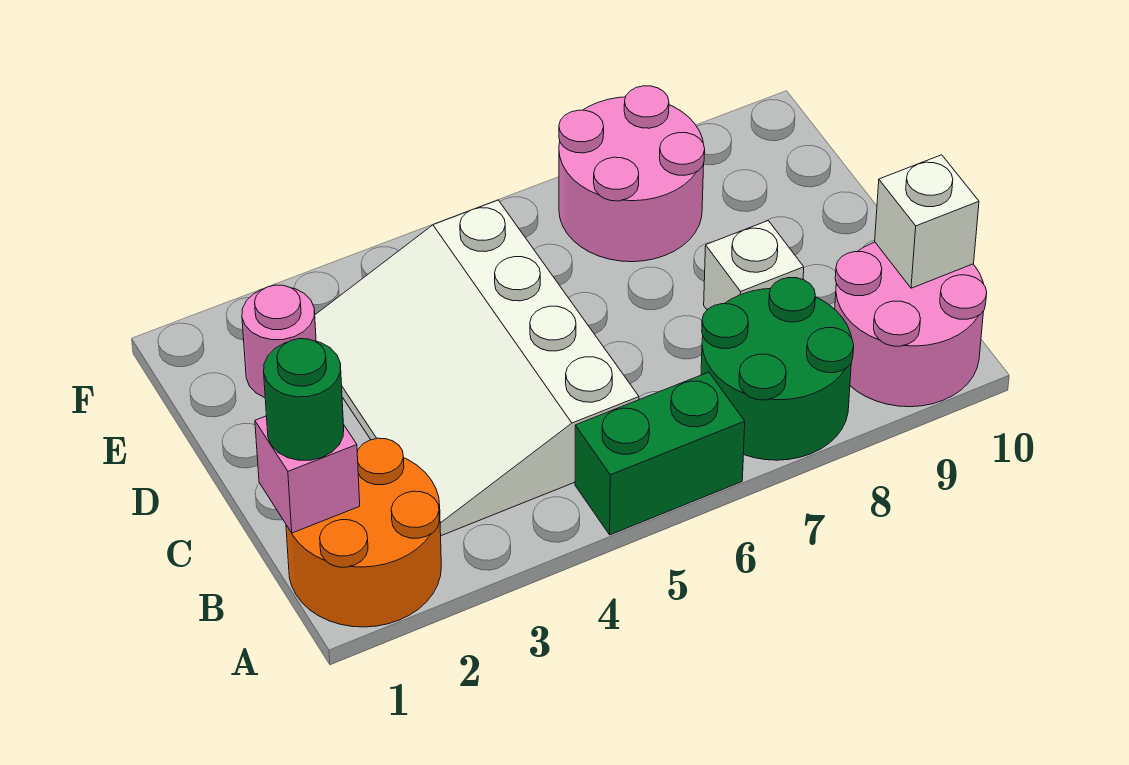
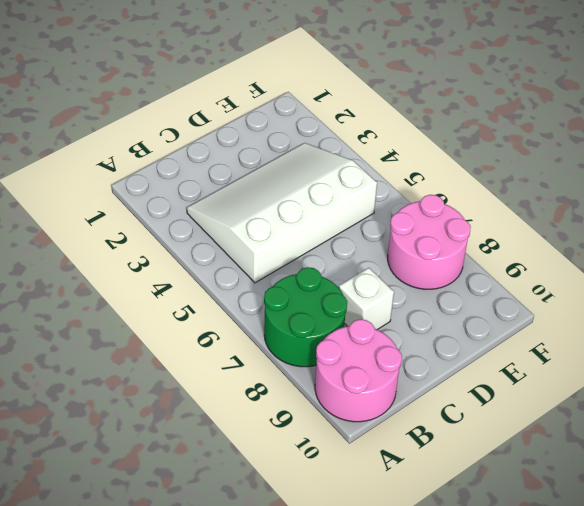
none -> orange round brick A1:B2 level 1
none -> green brick A5:A6 level 1

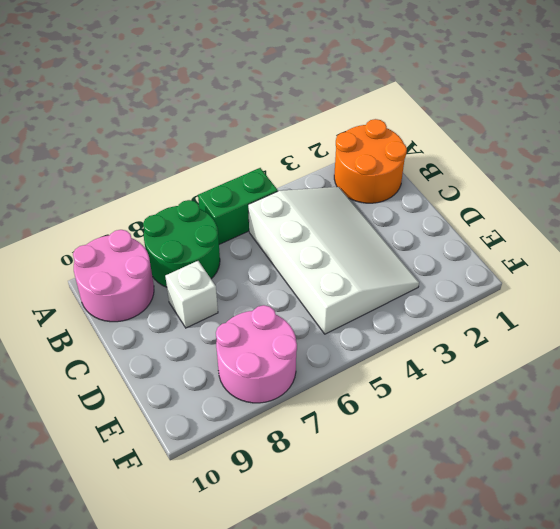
none -> pink round brick E2 level 1
none -> pink brick B1 level 2

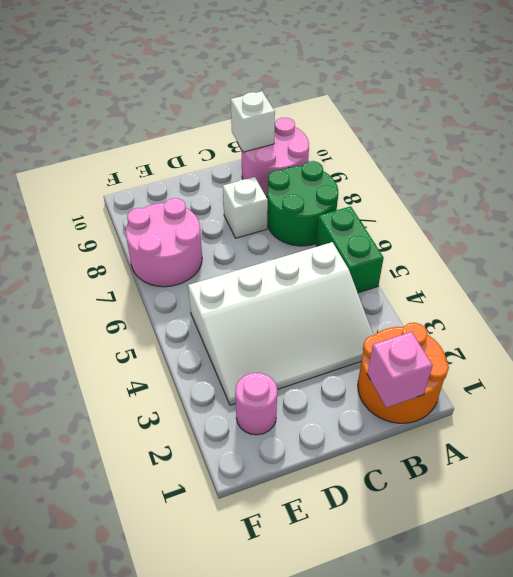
none -> green round brick B1 level 3

